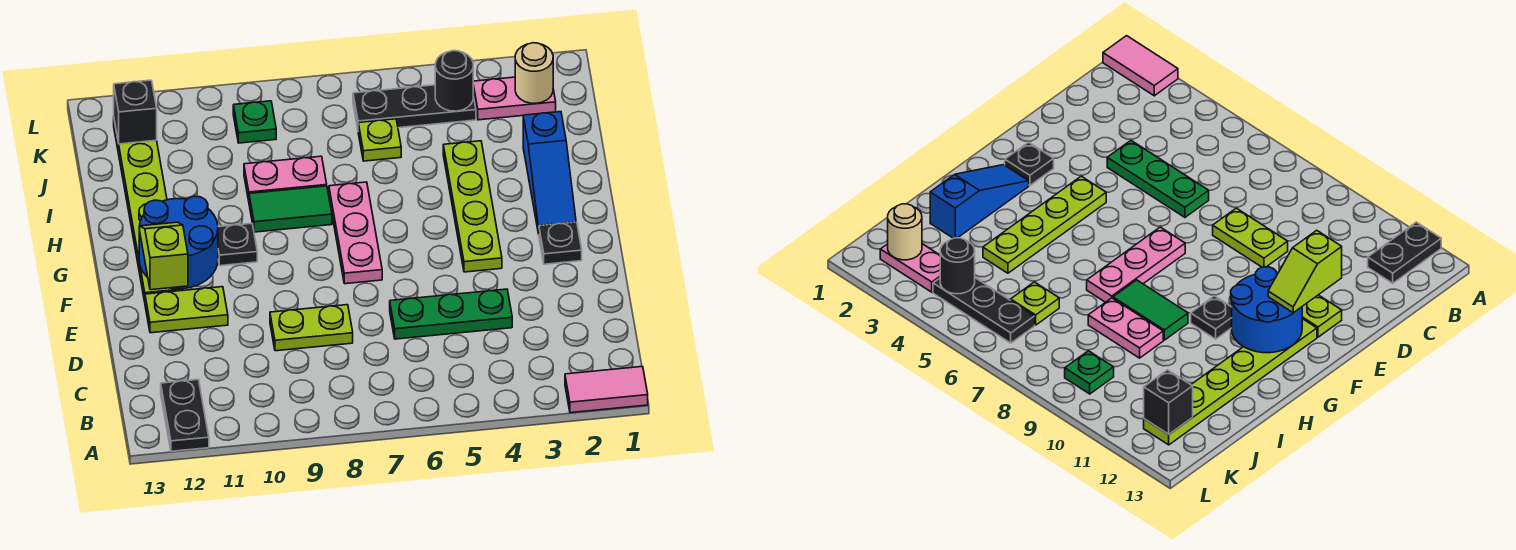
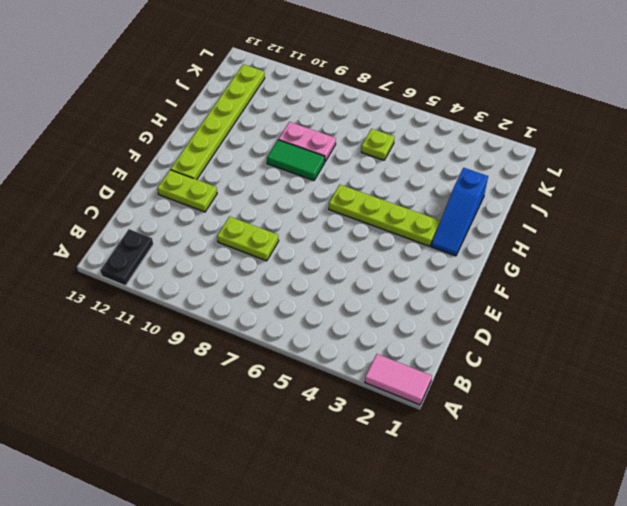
lime plate G3:G6 level 1 -> lime plate F4:I4 level 1
none -> green plate D4:D6 level 1
none -> black plate F2 level 1
none -> pink plate F7:H7 level 1

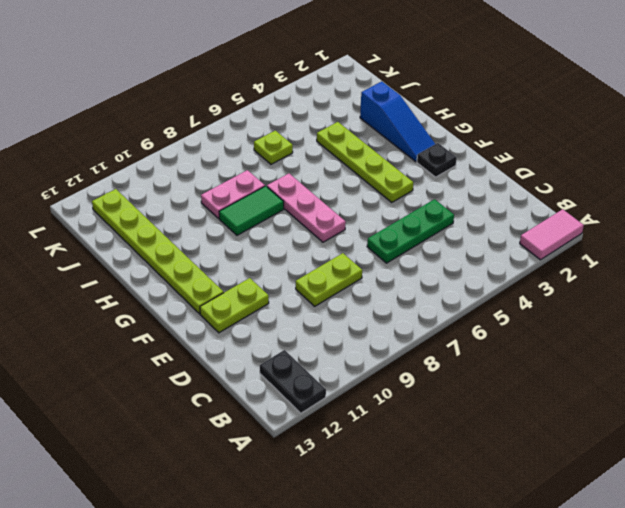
none -> black plate G10 level 1
none -> pink plate K2:K3 level 1
none -> black plate K4:K6 level 1

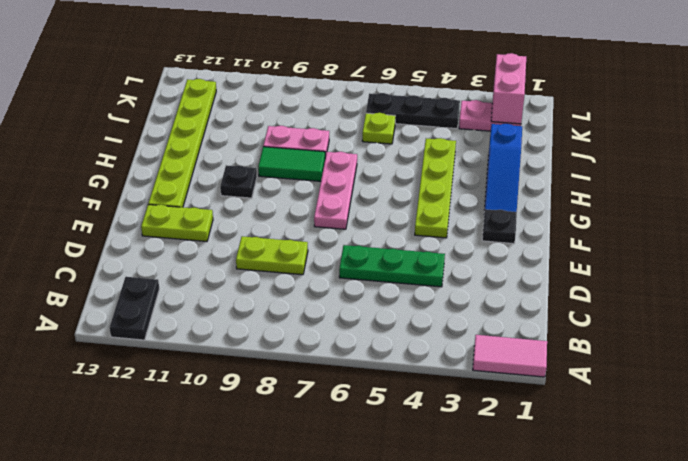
pink brick K2:L2 level 2 -> tan round brick K2 level 2
none -> green plate K9 level 1
none -> blue round brick F11:G12 level 2
none -> black round brick K4 level 2

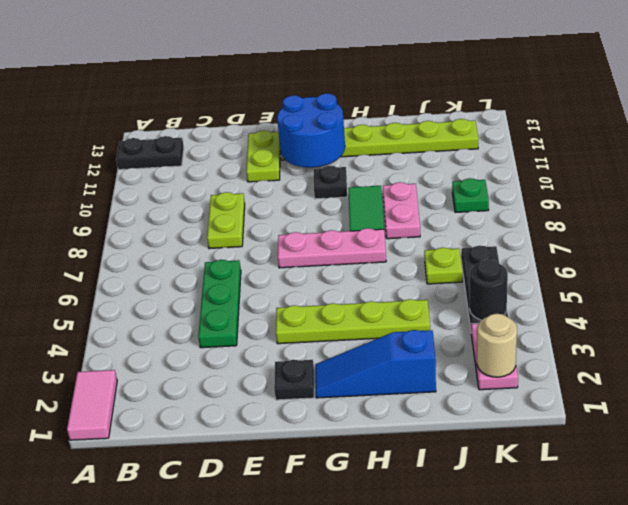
none -> black brick K12 level 2
none -> lime slope E12:F12 level 3 top E

